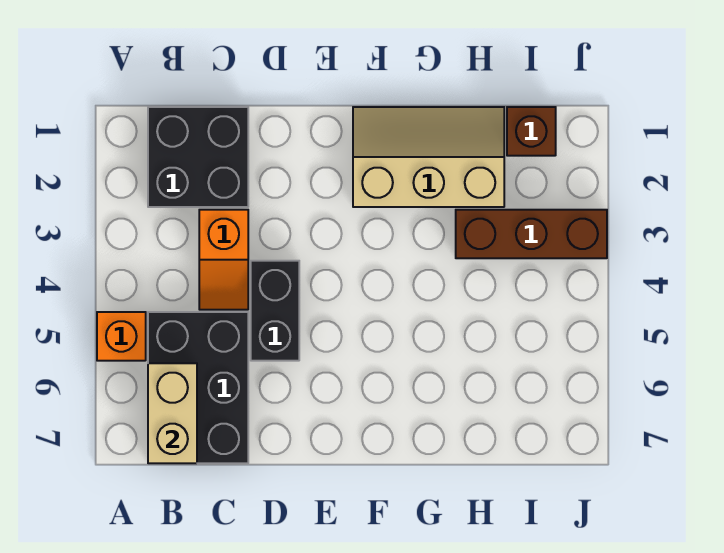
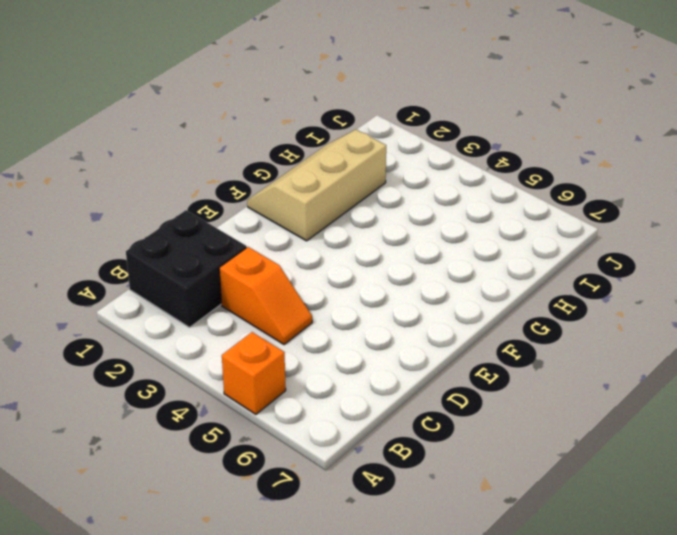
none -> black brick B5:C7 level 1
none -> black brick D4:D5 level 1

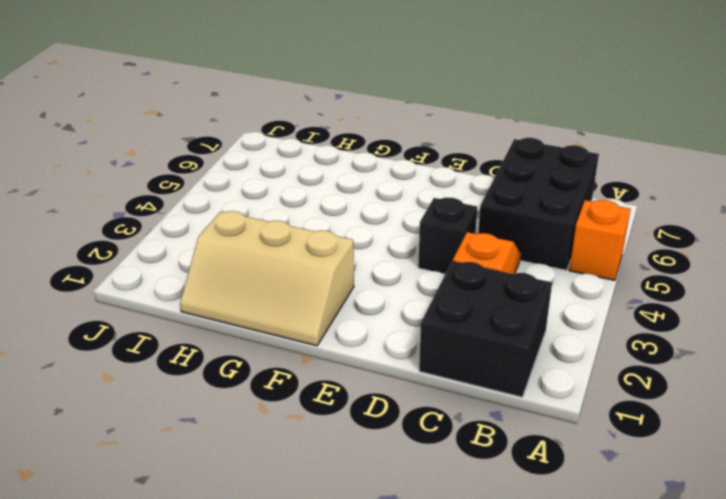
black brick D4 level 1 -> black brick D4:D5 level 1
none -> brown brick H3:J3 level 1
none -> brown brick I1 level 1

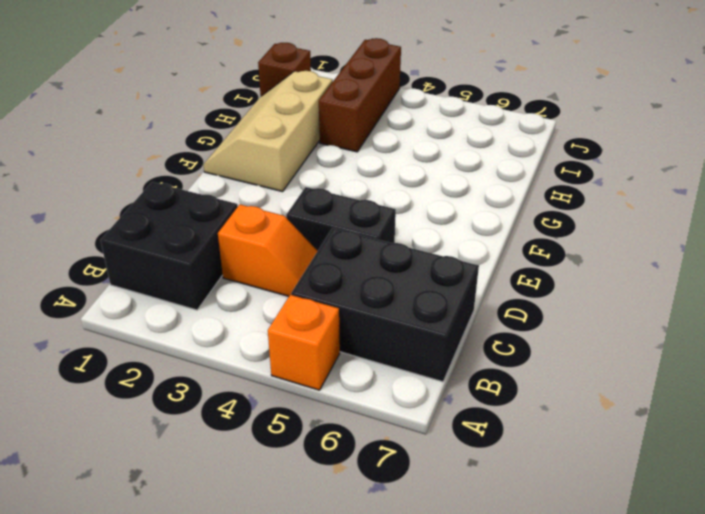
none -> tan brick B6:B7 level 2

